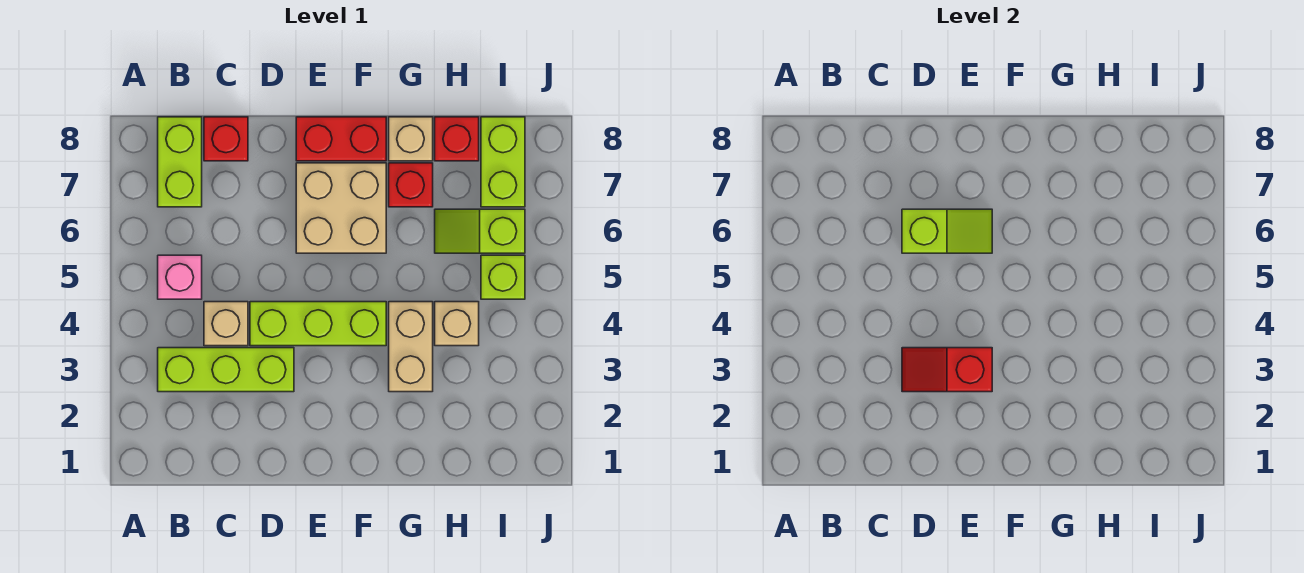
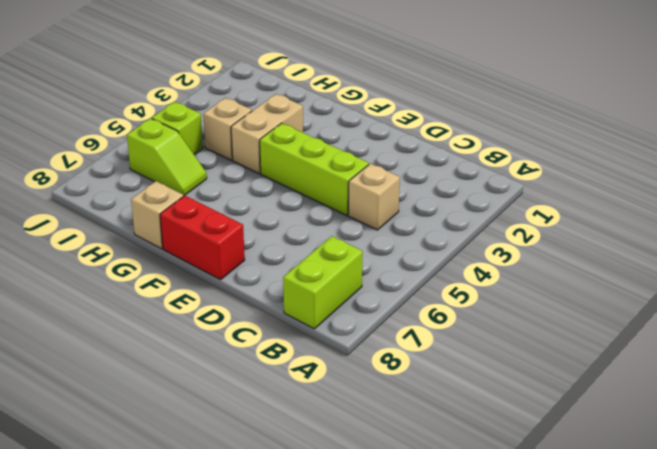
none -> lime brick B3:D3 level 1
none -> pink brick B5 level 1
none -> red brick C8 level 1

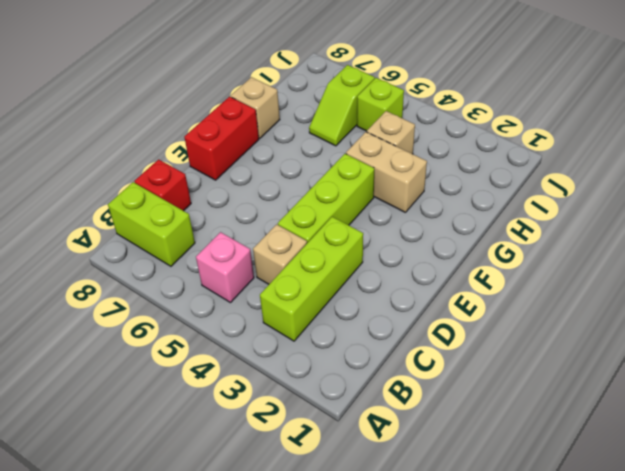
none -> tan brick E6:F7 level 1
none -> red brick G7 level 1
none -> red brick H8 level 1

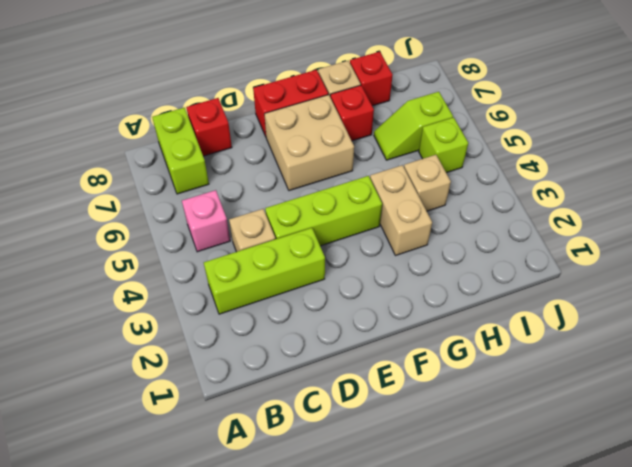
none -> lime brick I7:I8 level 1
none -> red slope D3:E3 level 2 top E
none -> lime slope D6:E6 level 2 top D

